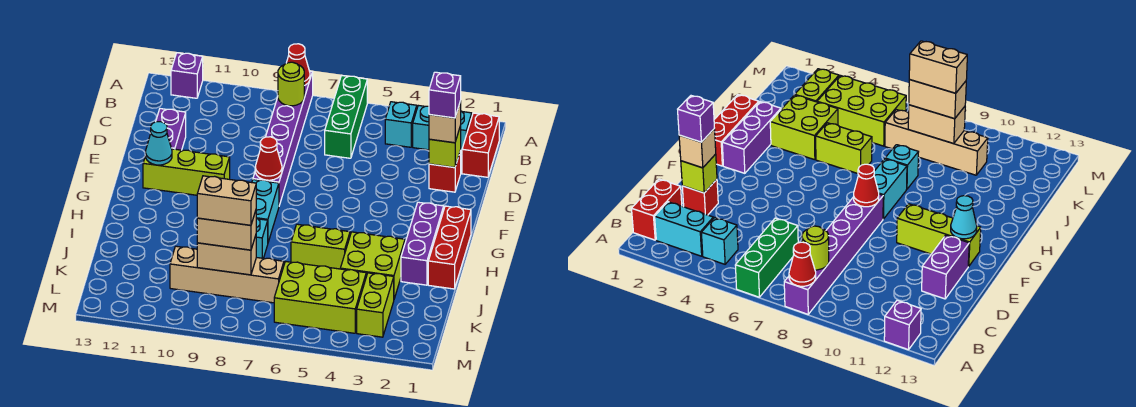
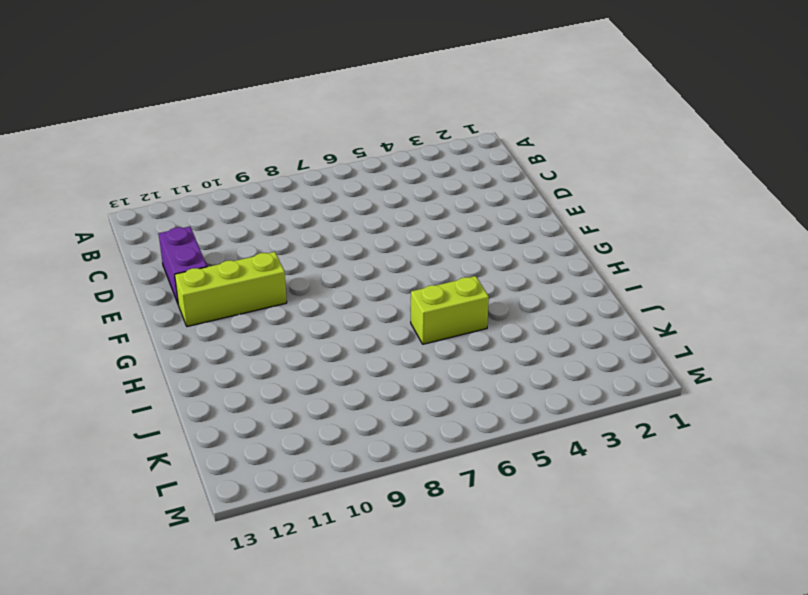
none -> green brick A6:C6 level 1
none -> purple brick A8:F8 level 1
none -> purple brick A12 level 1

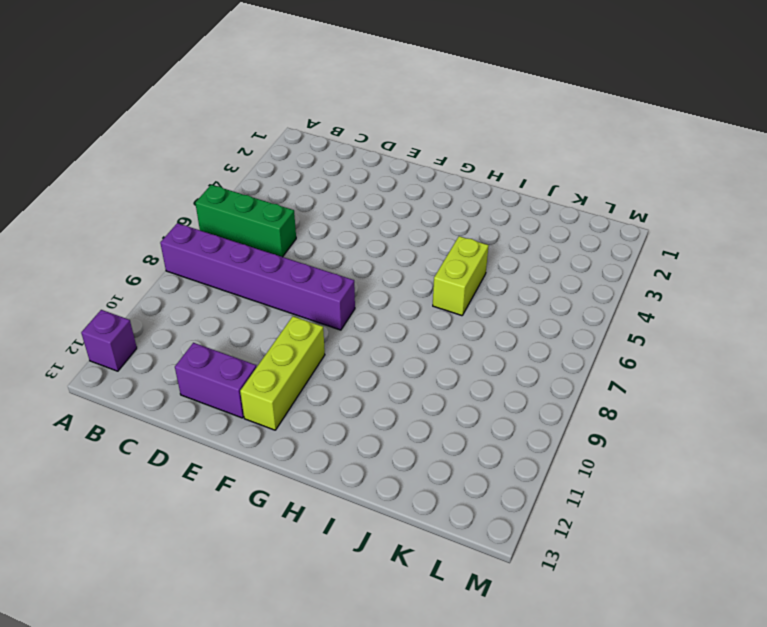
none -> red brick B1:C1 level 1
none -> cyan brick B2:B3 level 1
none -> cyan brick B4 level 1

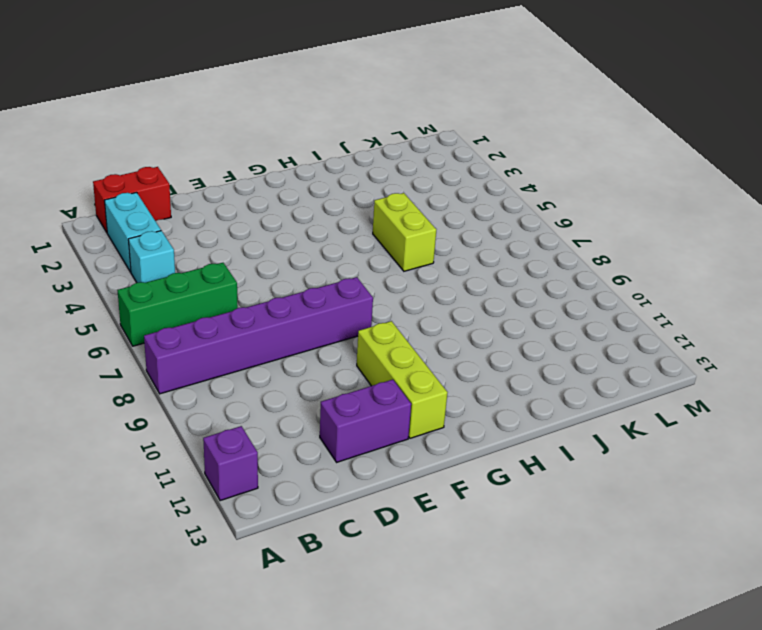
none -> red brick D2 level 1
none -> red brick G1:I1 level 1
none -> purple brick G2:I2 level 1

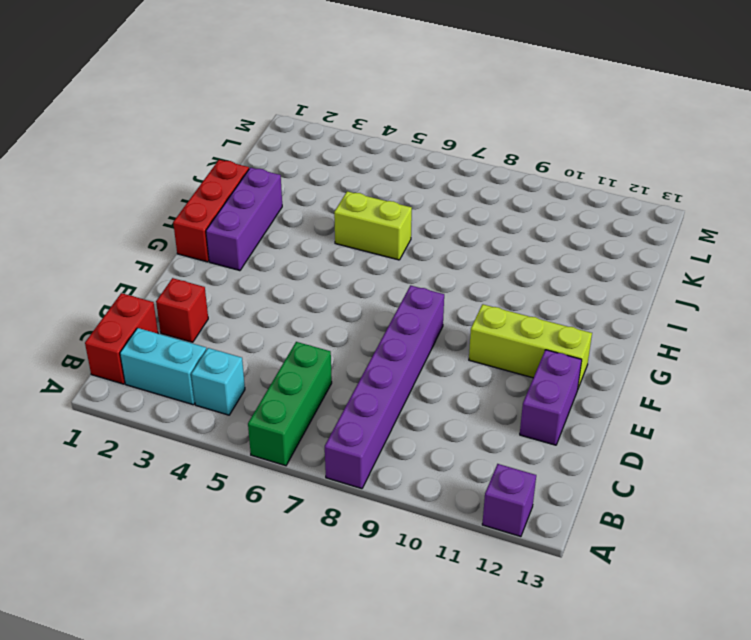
none -> cyan brick G8:H8 level 1
none -> lime brick I3:J4 level 1
none -> cyan brick I8 level 1

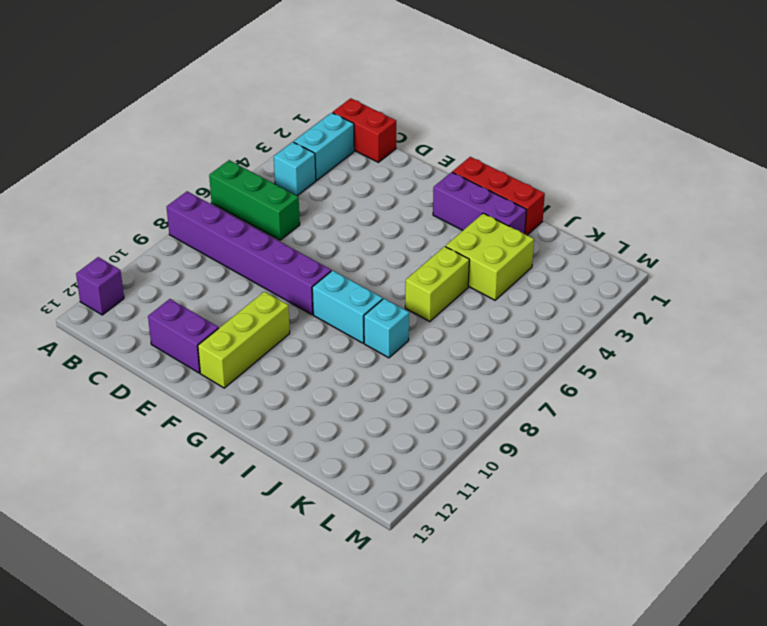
none -> red brick D2 level 1
none -> lime brick K3:L3 level 1
none -> lime brick K4:L6 level 1

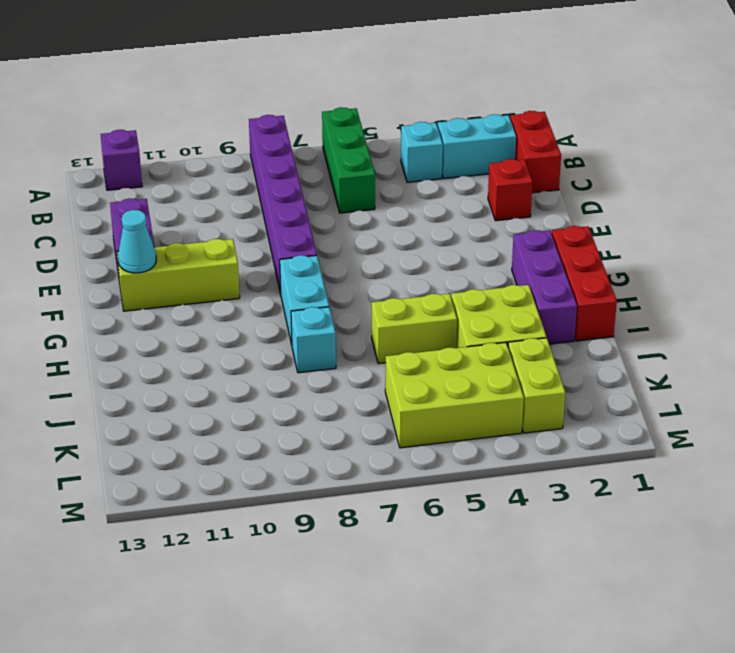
none -> tan brick K7:K10 level 1
none -> red cone A8 level 2
none -> lime round brick B8 level 2

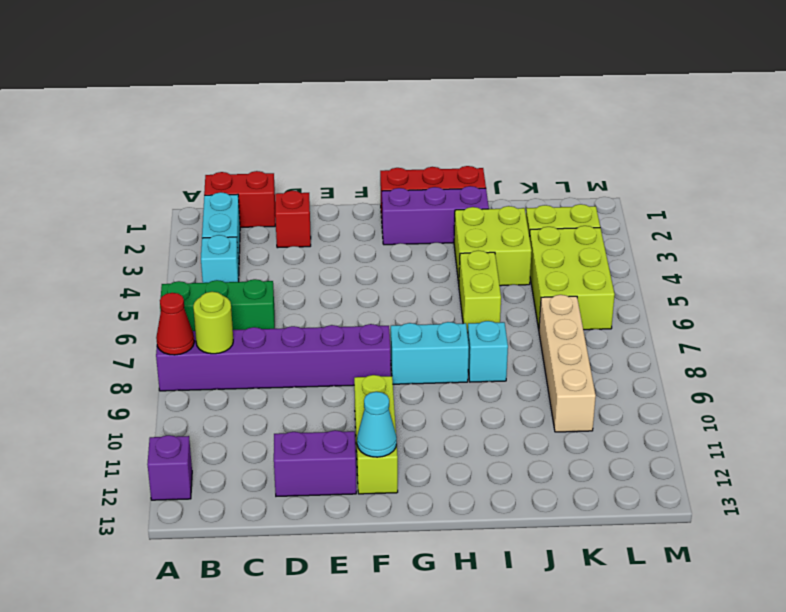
none -> lime brick D2 level 2
none -> red cone F8 level 2
none -> tan brick K8:K9 level 2

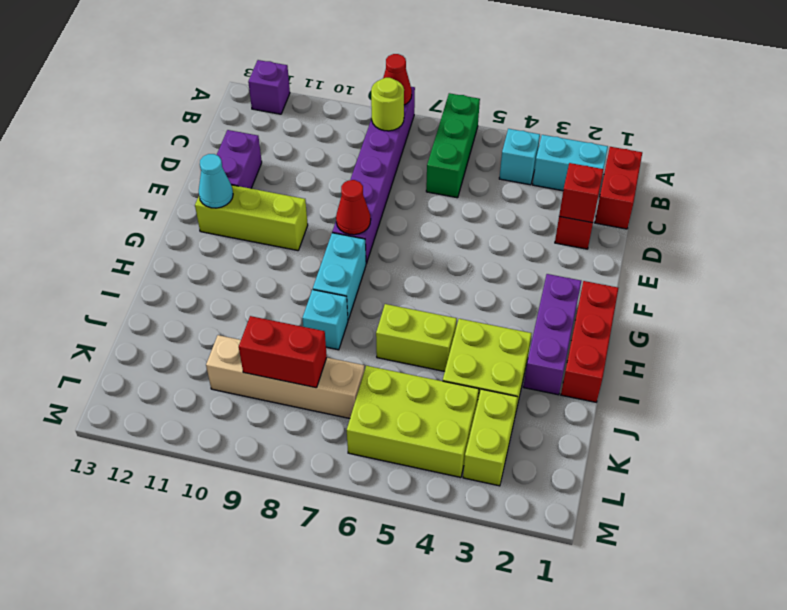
red brick D2 level 2 -> lime brick D2 level 2
red brick K8:K9 level 2 -> tan brick K8:K9 level 2
none -> tan brick D2 level 3
none -> tan brick K8:K9 level 3
none -> purple brick D2 level 4

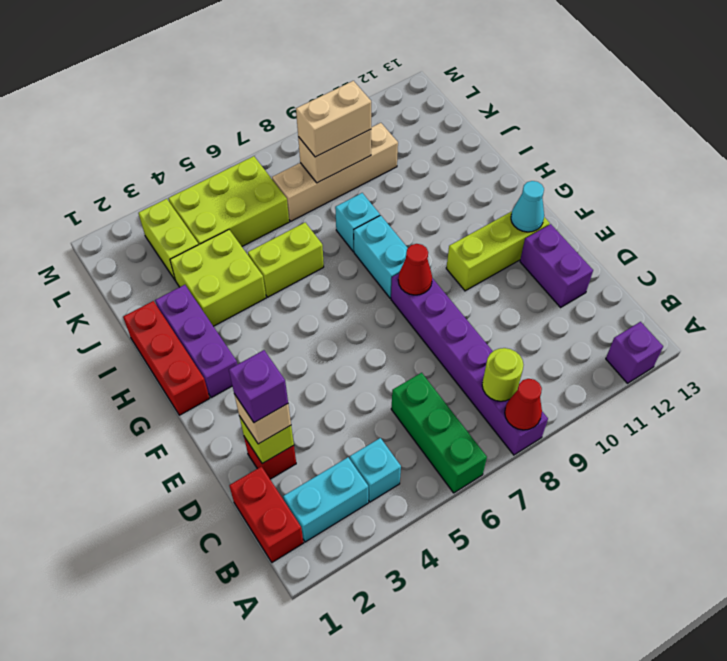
none -> tan brick K8:K9 level 4

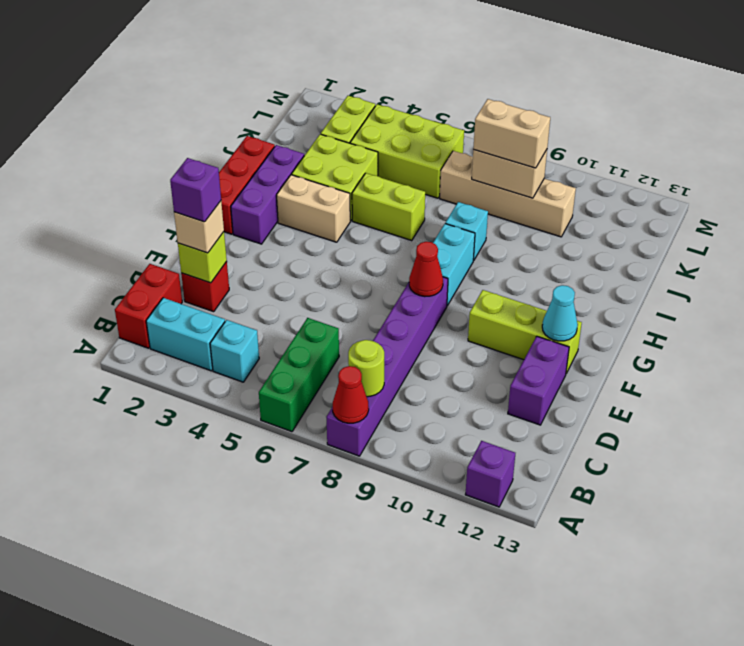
tan brick H3:H4 level 1 -> tan brick K8:K9 level 4

